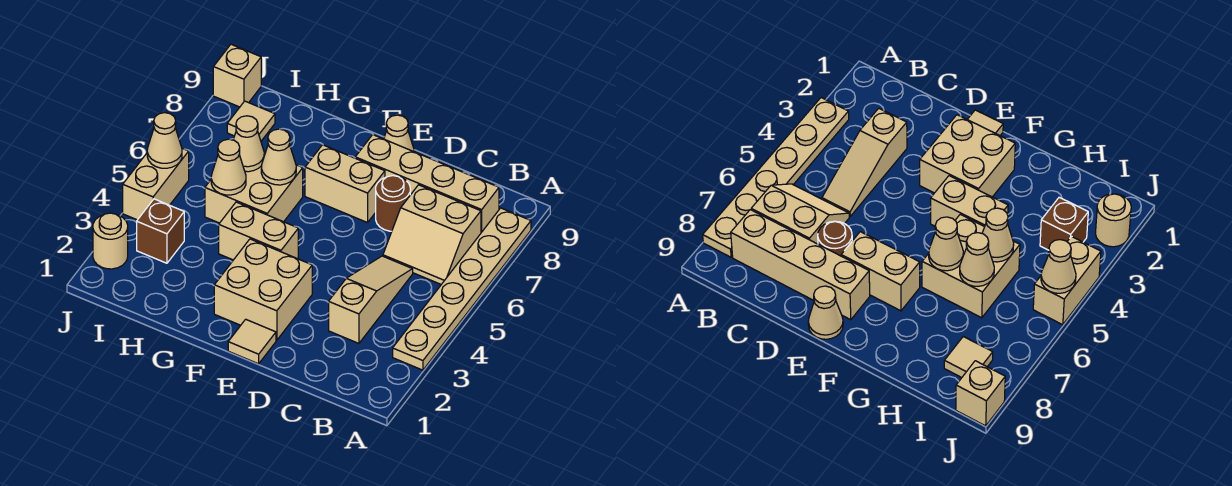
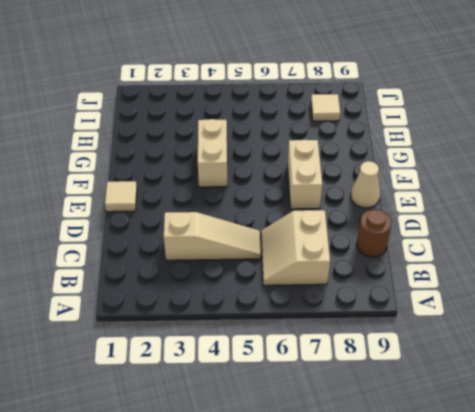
brown round brick C9 level 1 -> brown round brick D7 level 1
none -> tan plate A3:A8 level 1
none -> tan brick B8:E8 level 1
none -> tan brick E2:F3 level 1

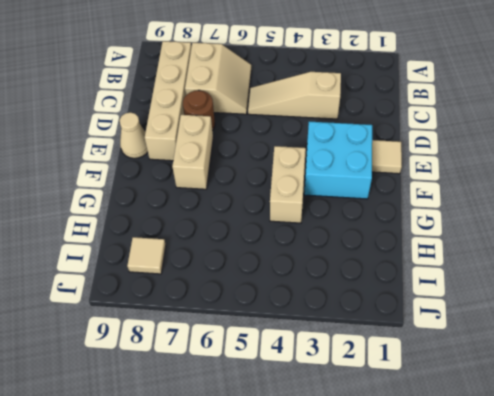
cyan brick E2:F3 level 1 -> tan brick E2:F3 level 1
none -> tan plate A3:A8 level 1
none -> tan brick G5:H6 level 1
none -> brown brick I3 level 1

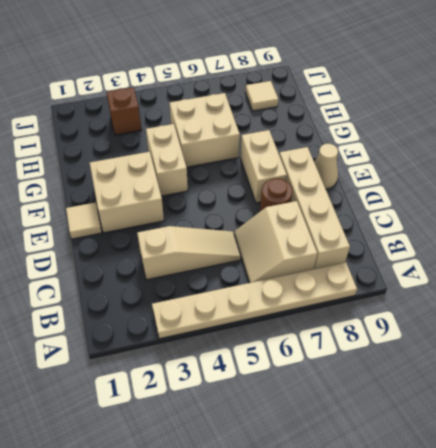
none -> tan round brick J2 level 1
none -> tan brick J4:J5 level 1
none -> tan brick J9 level 1

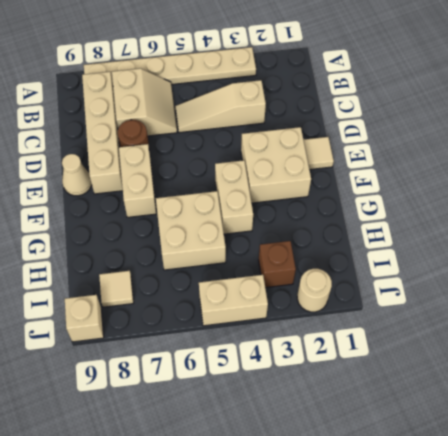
none -> tan cone G6 level 2
none -> tan cone H5 level 2
none -> tan cone H6 level 2

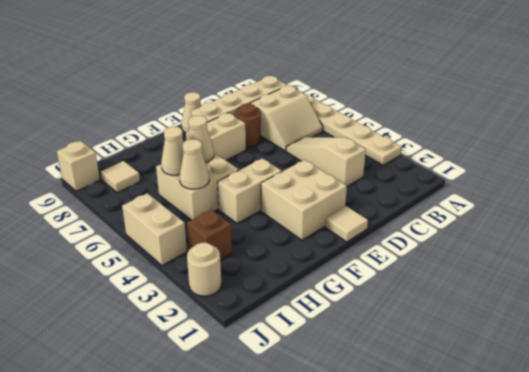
none -> tan cone J5 level 2

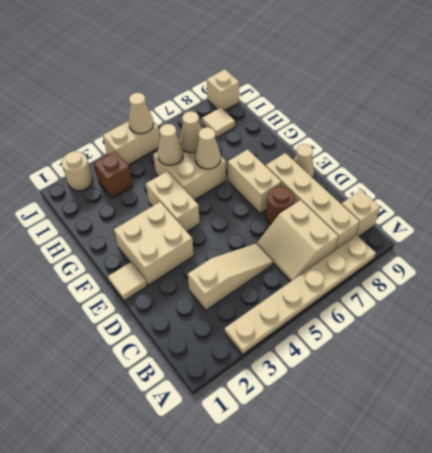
tan brick B9 level 1 -> none

